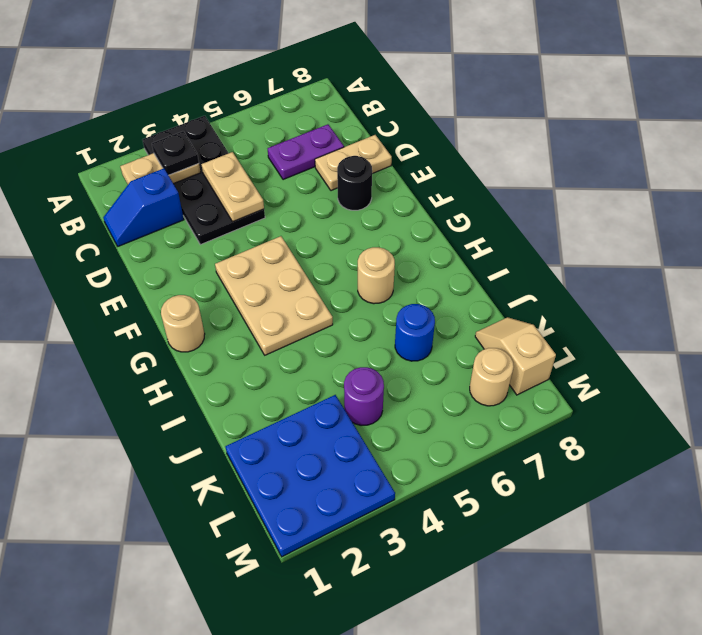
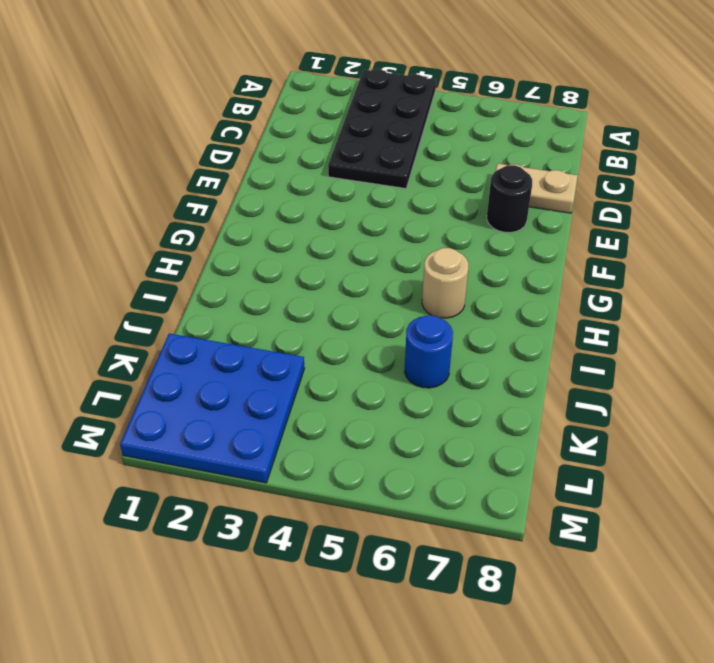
none -> blue slope C1:C2 level 1 top 2
none -> purple plate C6:C7 level 1
none -> tan plate F3:H4 level 1

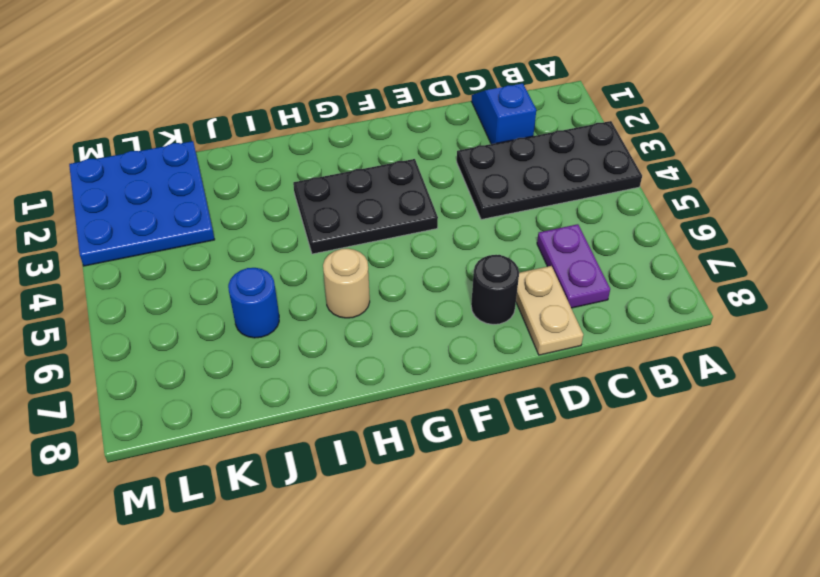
black plate F3:H4 level 1 -> tan plate F3:H4 level 1
none -> tan round brick G1 level 1
none -> purple round brick K4 level 1
none -> tan slope K8:L8 level 1 top L

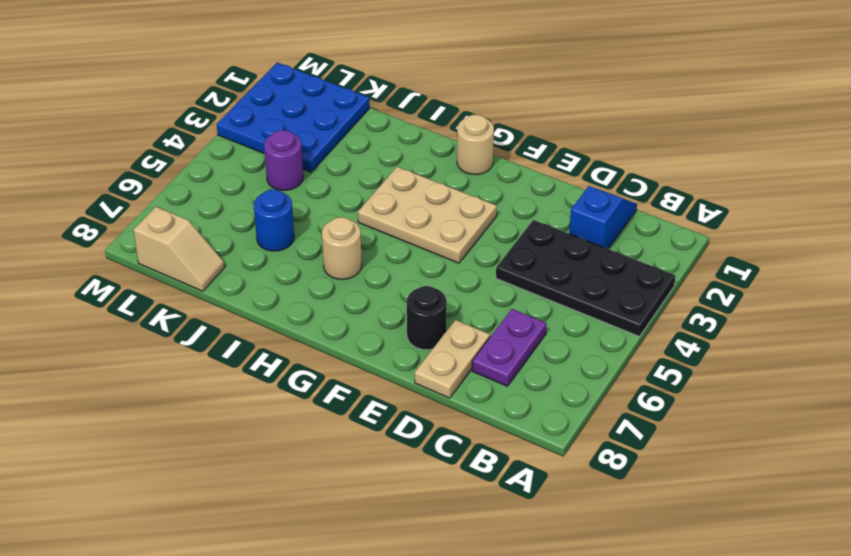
none -> tan round brick L7 level 1
none -> tan plate B2:B3 level 2
none -> tan plate C4:D4 level 2

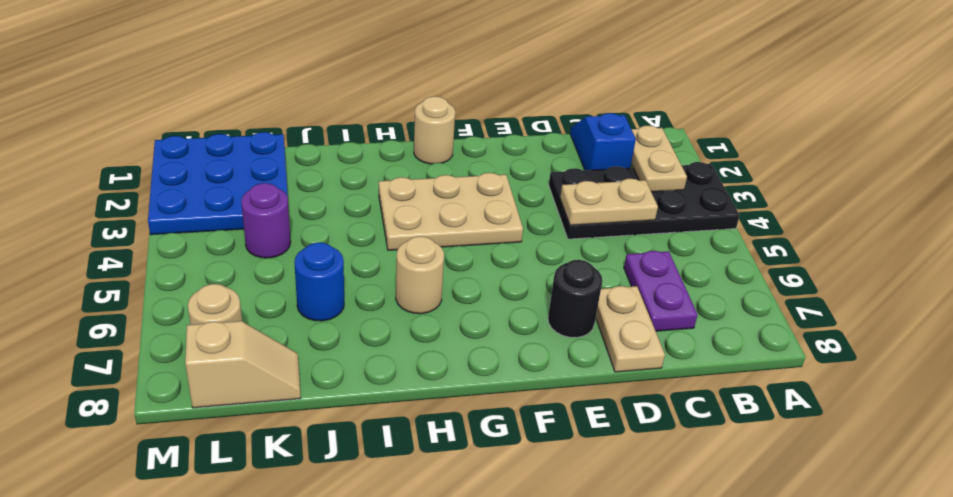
none -> black plate B3 level 3

